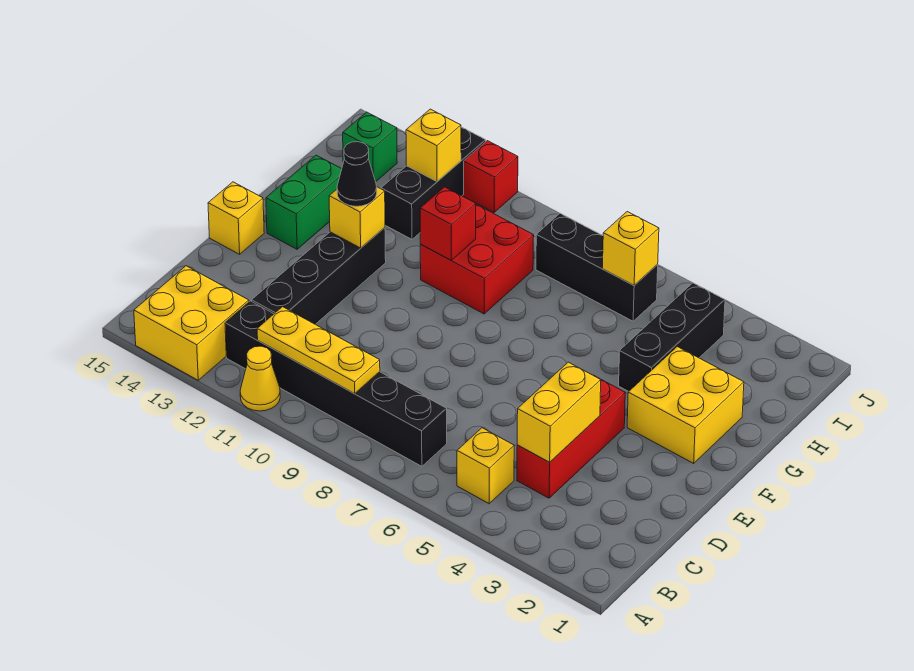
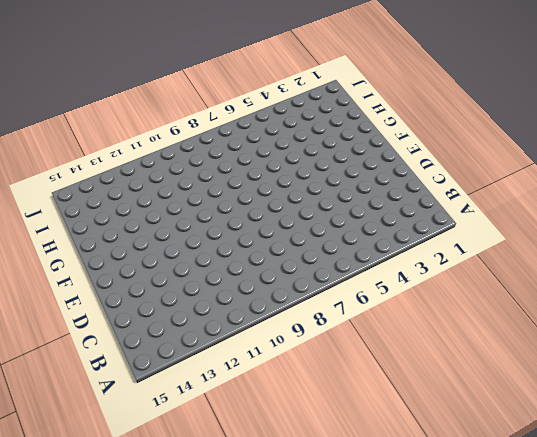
none -> yellow cone A11 level 1
none -> yellow brick A13:B14 level 1
none -> yellow brick B5 level 1

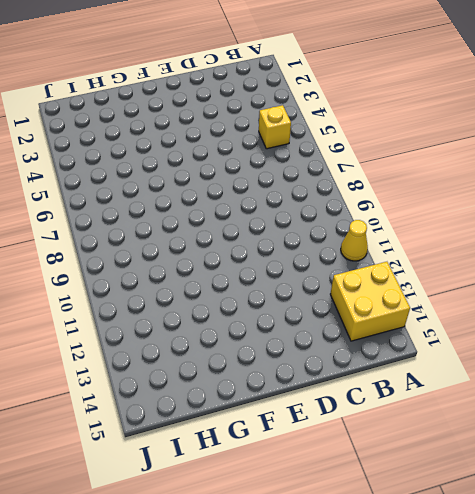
none -> black brick B7:B12 level 1
none -> red brick C4:E4 level 1
none -> black brick C12:F12 level 1

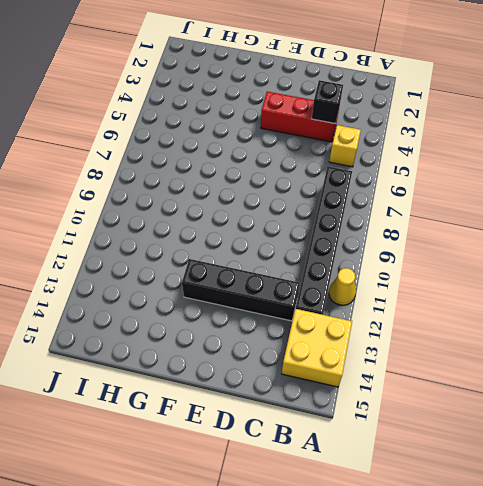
black brick C4 level 2 -> yellow brick C4:D4 level 2
none -> yellow brick E15 level 1
none -> yellow brick F2:G3 level 1
none -> green brick F14:G14 level 1

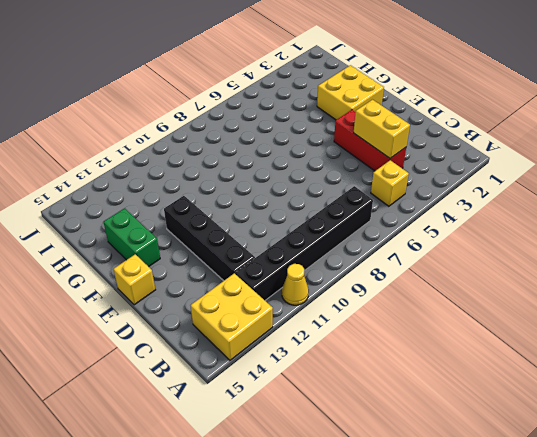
none -> black brick G4:I4 level 1
none -> red brick G9:H10 level 1
none -> black brick H12:J12 level 1

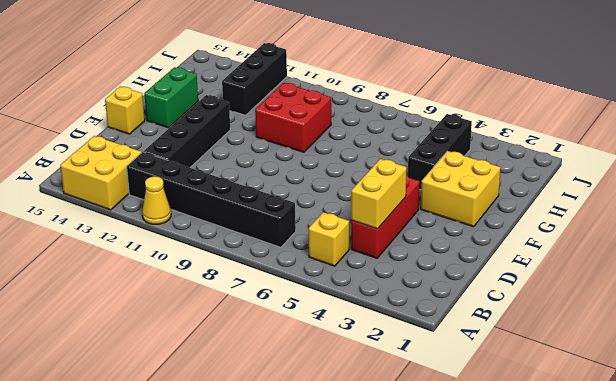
none -> black brick I6:I8 level 1
none -> green brick I14 level 1
none -> red brick J11 level 1

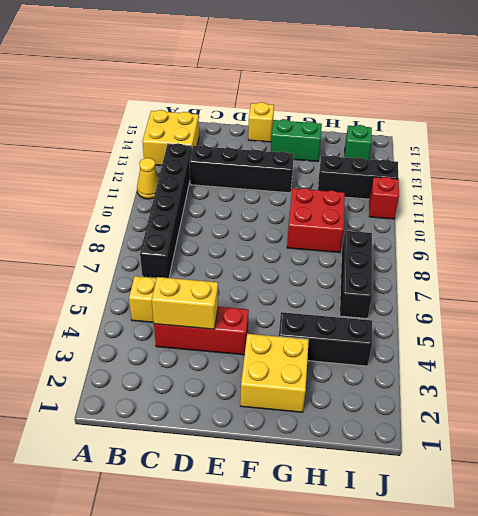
none -> yellow plate B9:B11 level 2
none -> yellow brick F12 level 2
none -> red brick G10 level 2

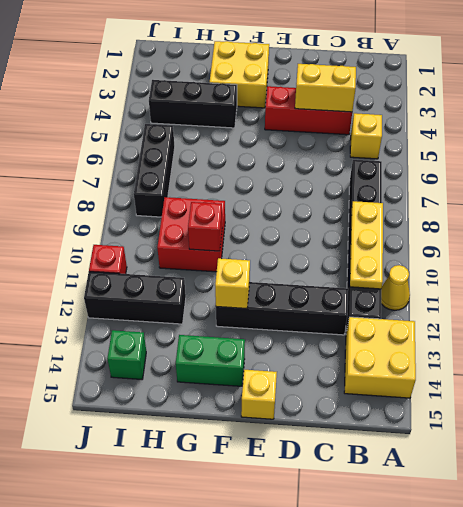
none -> yellow brick I6 level 2
none -> yellow brick I12 level 2
none -> black cone F12 level 3

